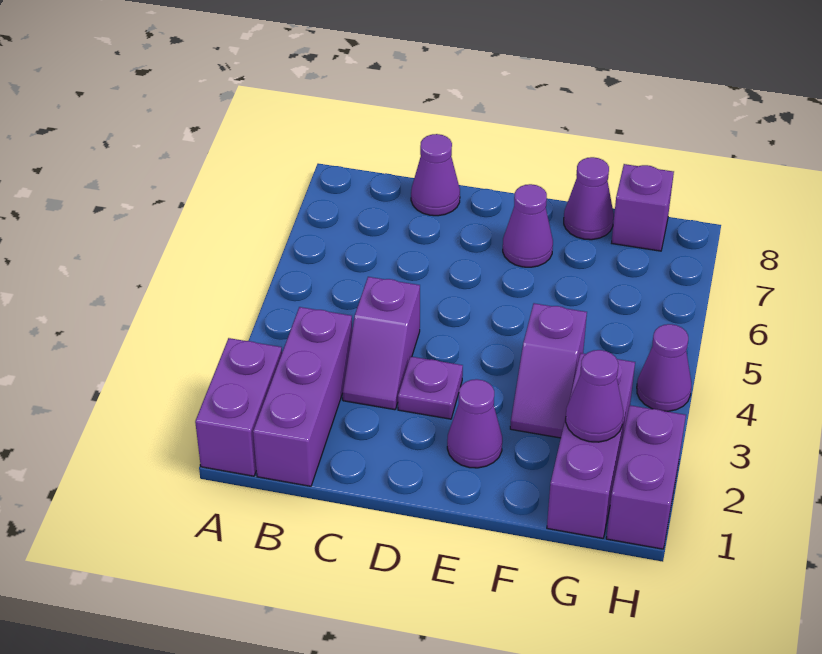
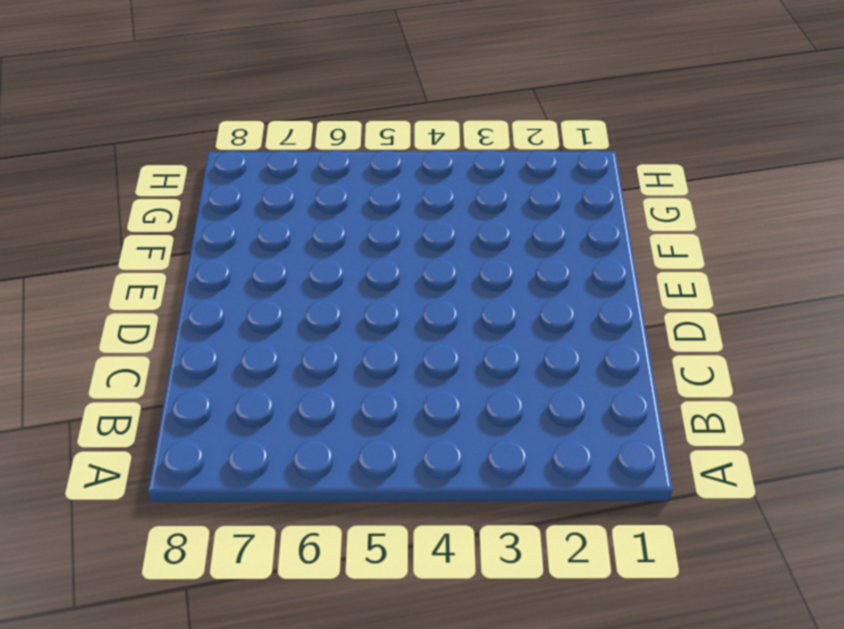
none -> purple brick A1:A2 level 1
none -> purple brick B1:B3 level 1
none -> purple slope C3:C4 level 1 top 4

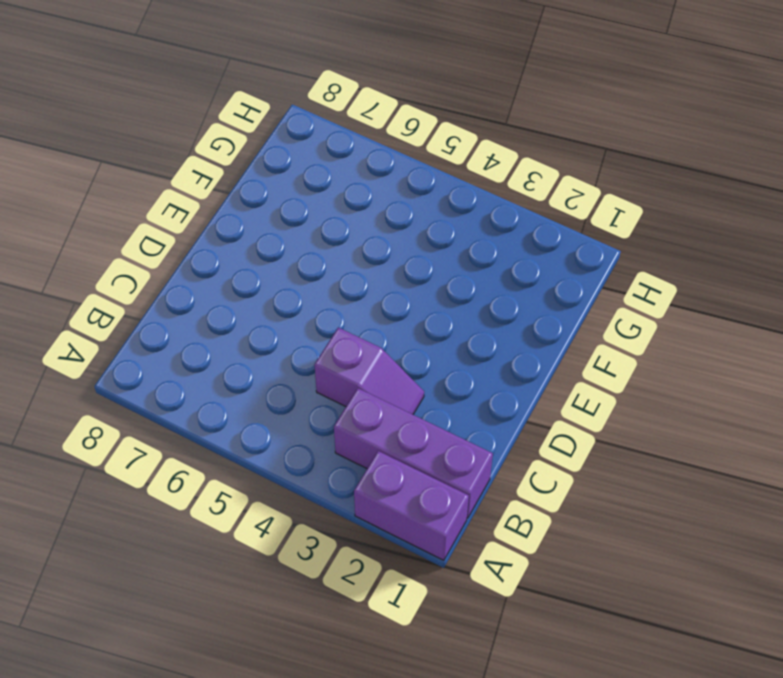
none -> purple cone C8 level 1
none -> purple plate D3 level 1
none -> purple cone E2 level 1

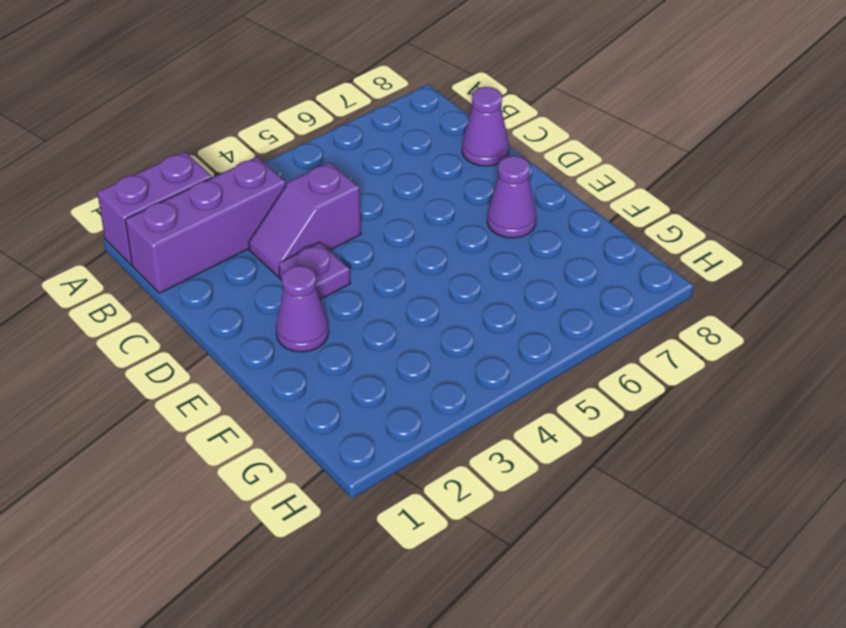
none -> purple slope F3:F4 level 1 top 4
none -> purple cone F8 level 1
none -> purple brick G1:G3 level 1

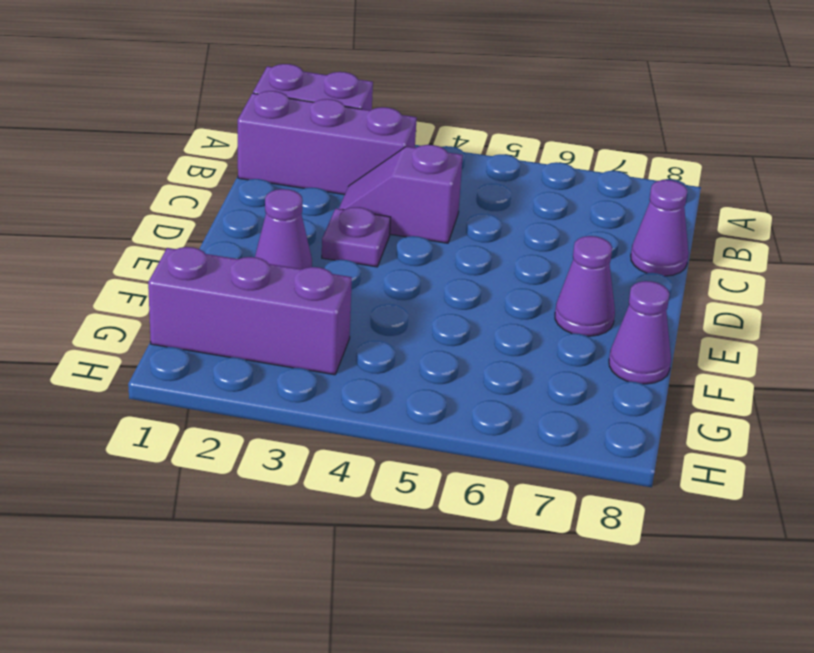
none -> purple slope F3:F4 level 1 top 4
none -> purple brick G8 level 1
none -> purple brick H1:H2 level 1

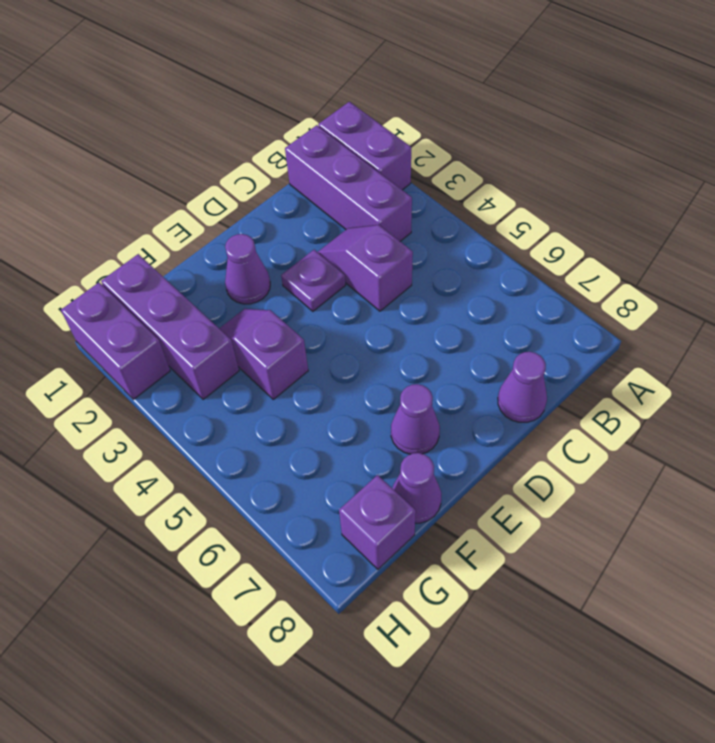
none -> purple cone H4 level 1
none -> purple cone G2 level 2

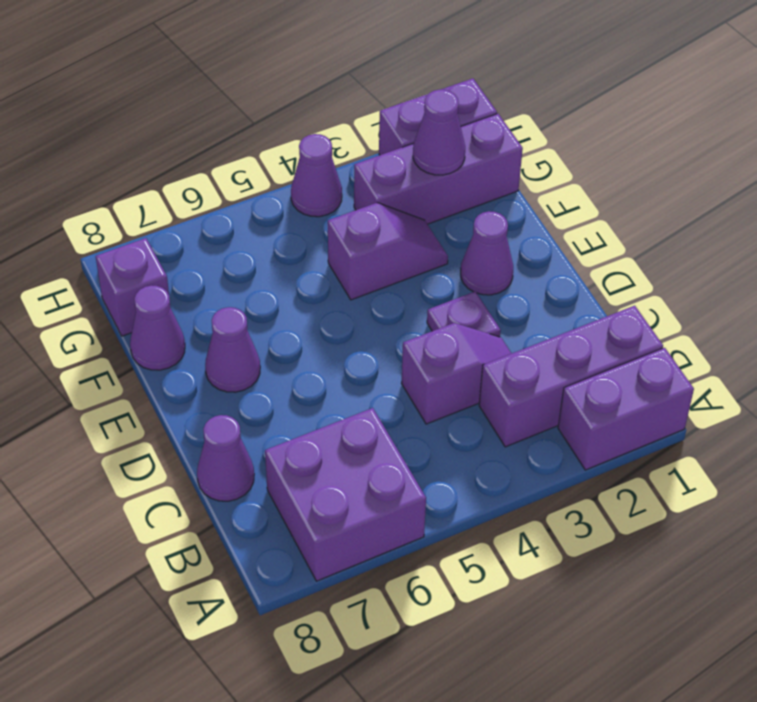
purple brick A6:B7 level 1 -> none

